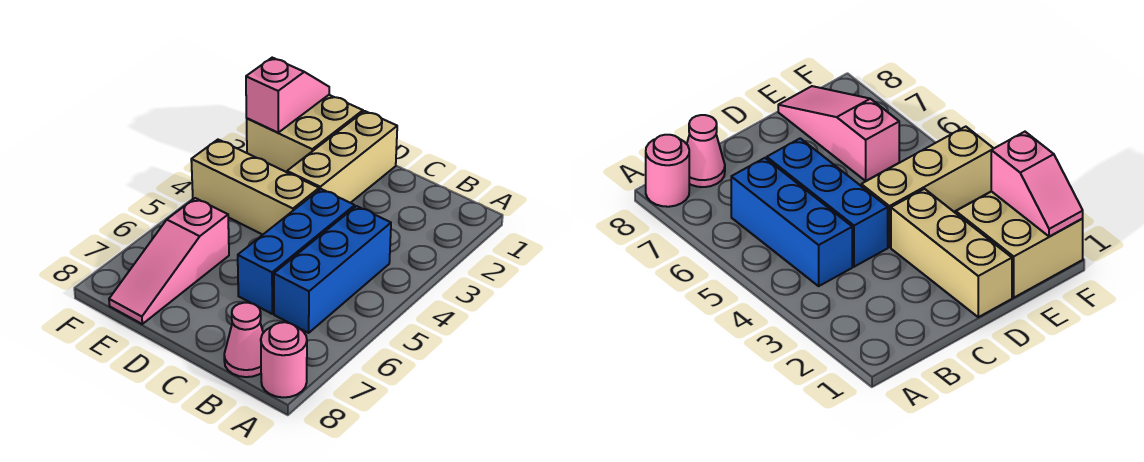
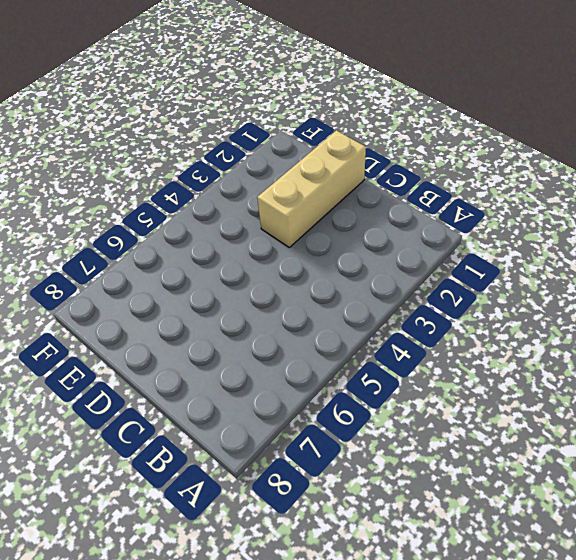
none -> pink round brick A8 level 1
none -> blue brick B4:B6 level 1

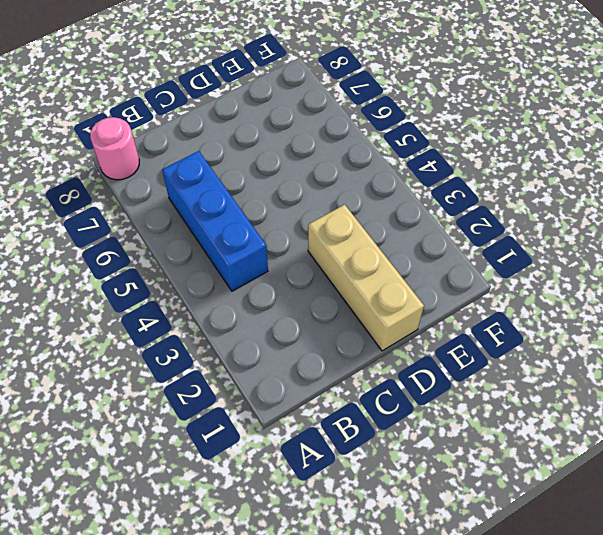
none -> pink cone B8 level 1
none -> blue brick C4:C6 level 1

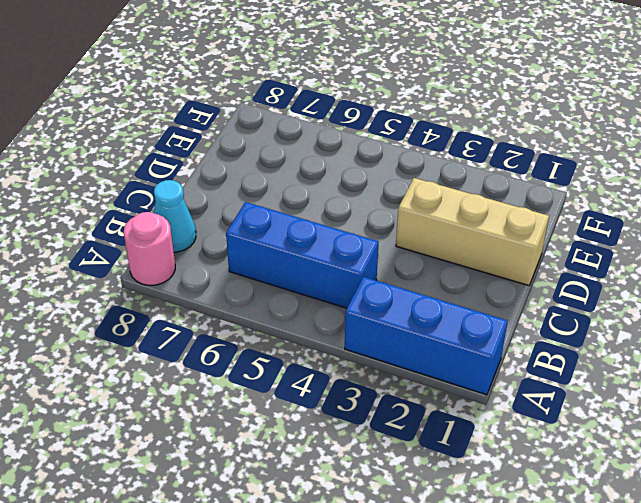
blue brick A1:A3 level 1 -> blue brick C4:C6 level 1
cyan cone B8 level 1 -> pink cone B8 level 1
none -> tan brick D4:F4 level 1
none -> tan brick E1:F2 level 1

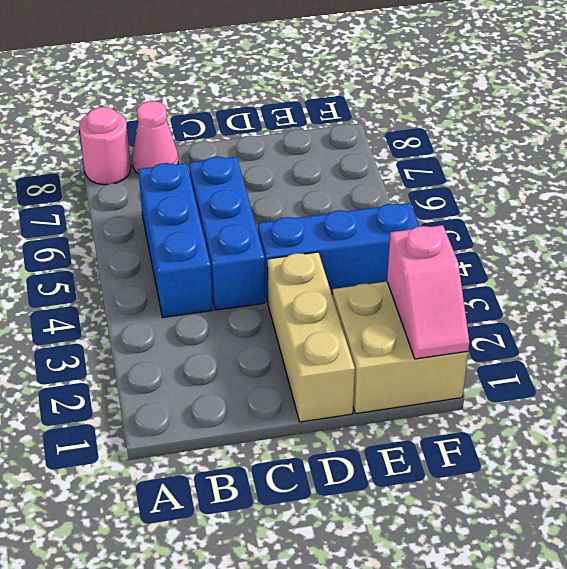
blue brick D4:F4 level 1 -> tan brick D4:F4 level 1
none -> pink slope E6:E8 level 1 top 6

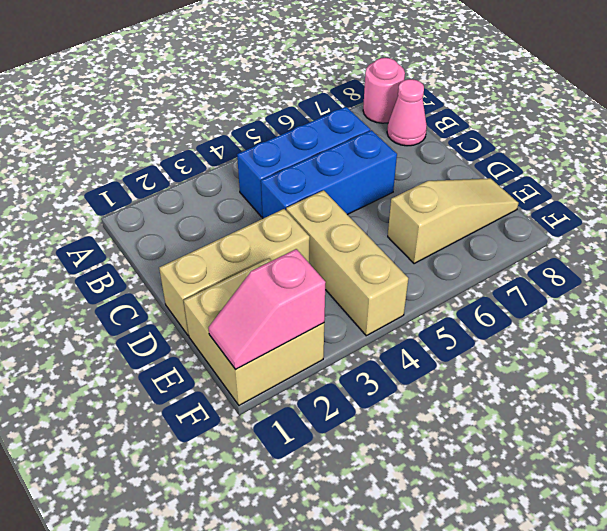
tan slope E6:E8 level 1 top 6 -> pink slope E6:E8 level 1 top 6

